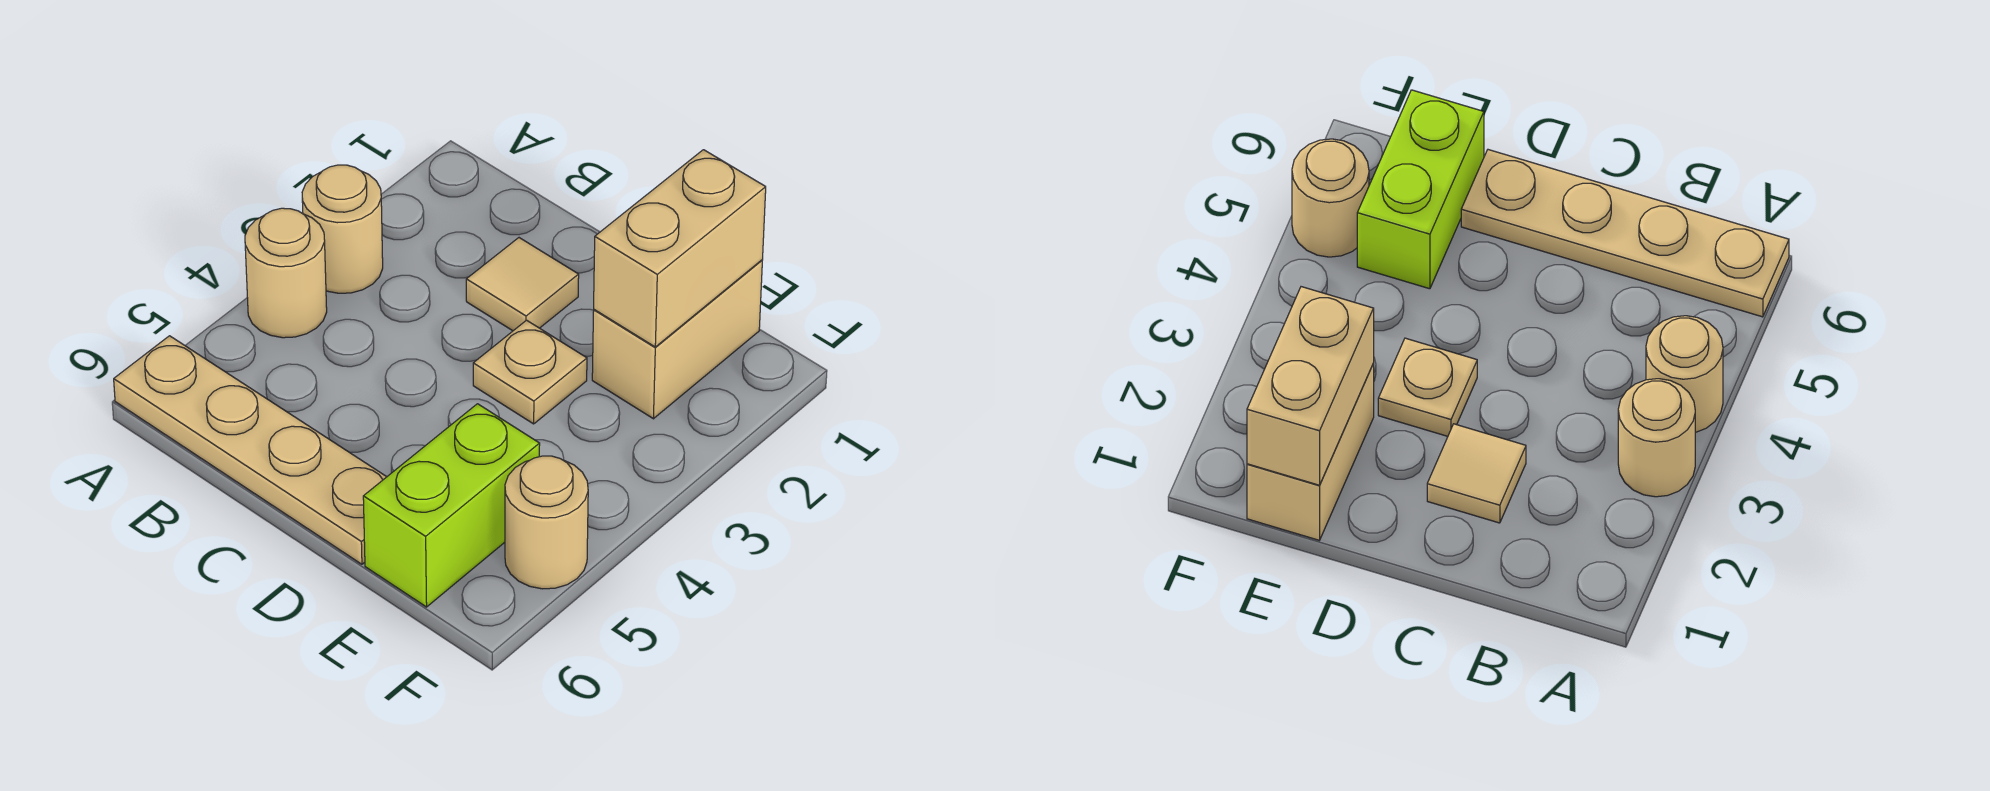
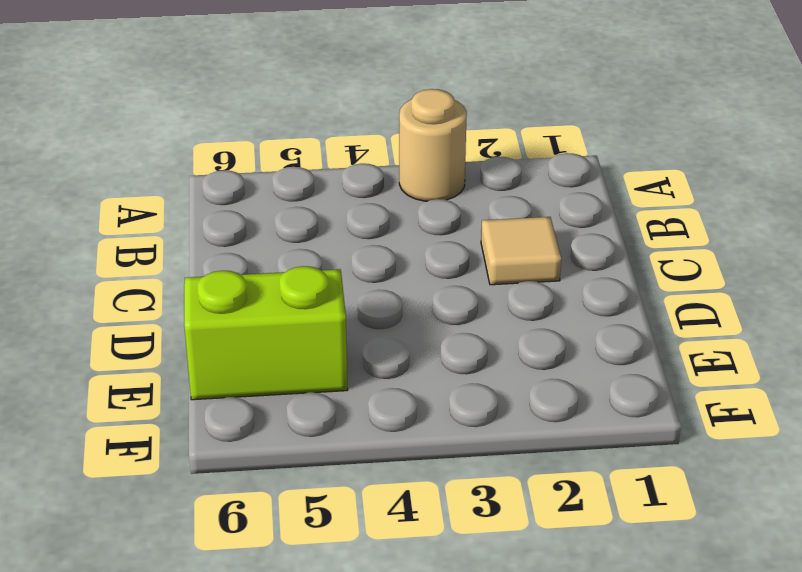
none -> tan round brick A4 level 1
none -> tan plate A6:D6 level 1

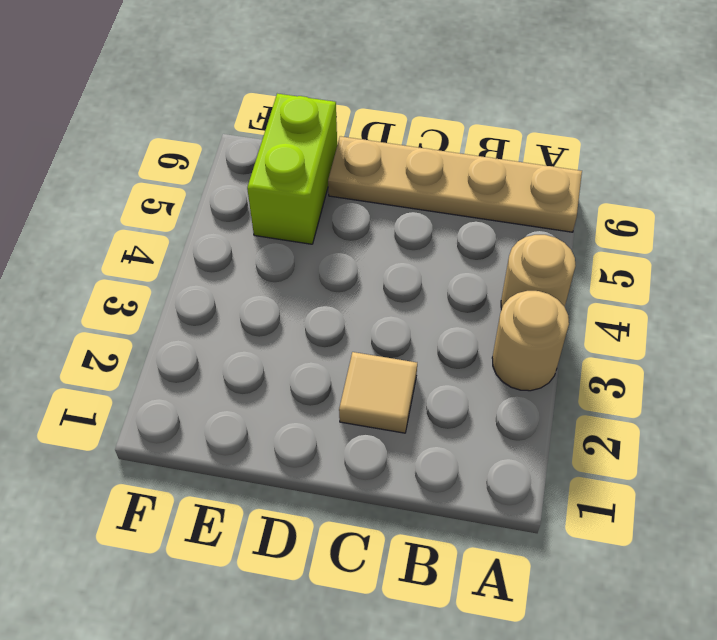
none -> tan plate D3 level 1
none -> tan brick E1:E2 level 1

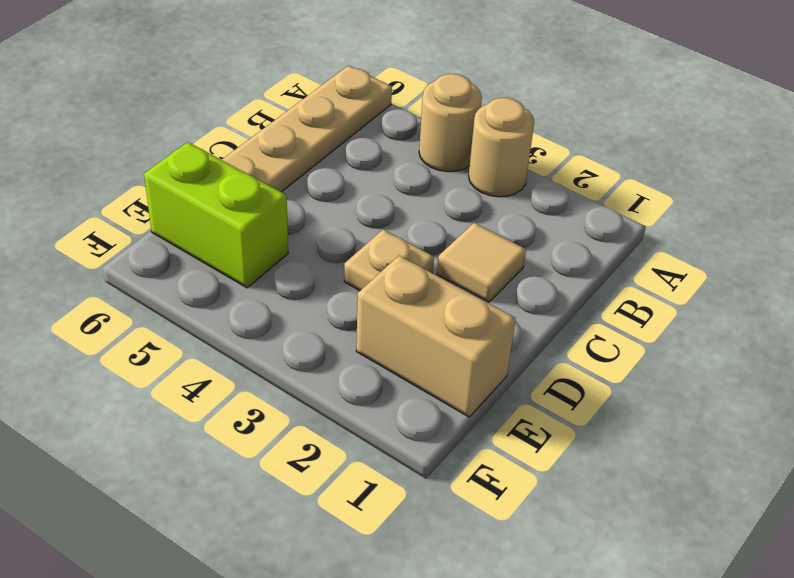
none -> tan round brick F5 level 1
none -> tan brick E1:E2 level 2

